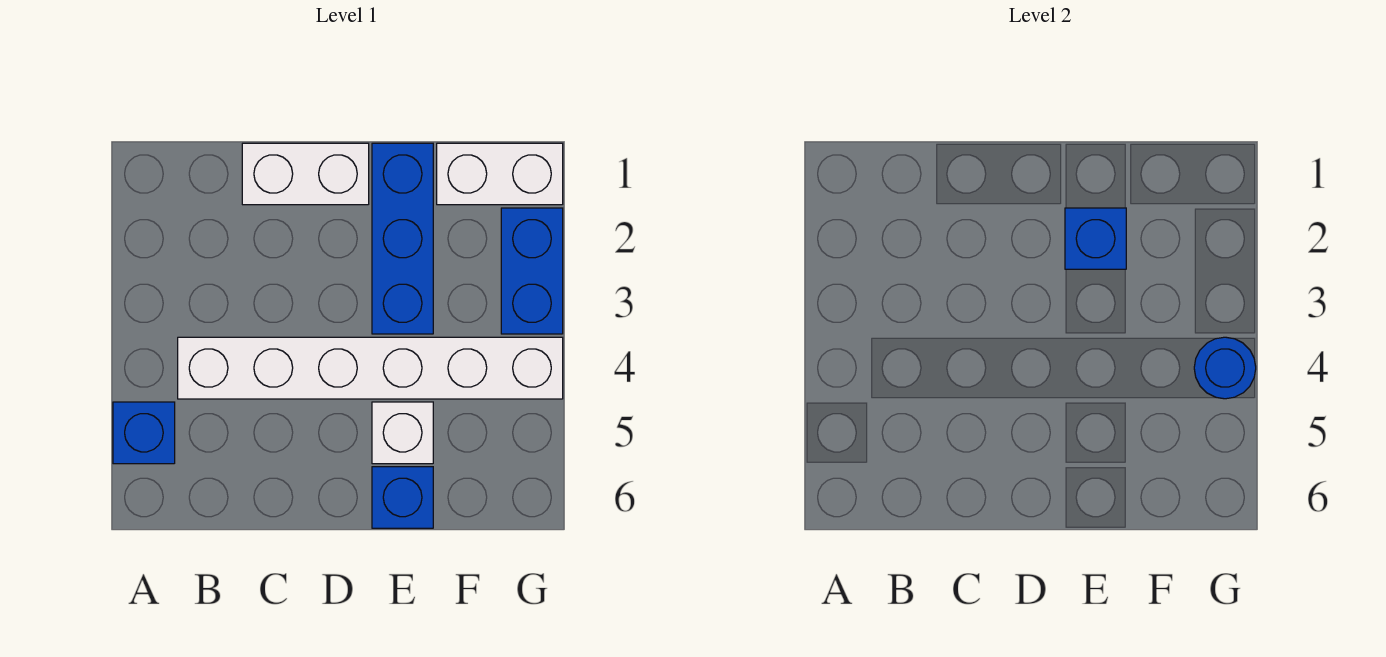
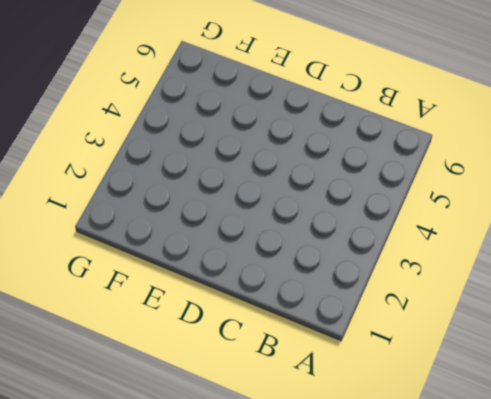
none -> blue brick A5 level 1
none -> white brick B4:G4 level 1

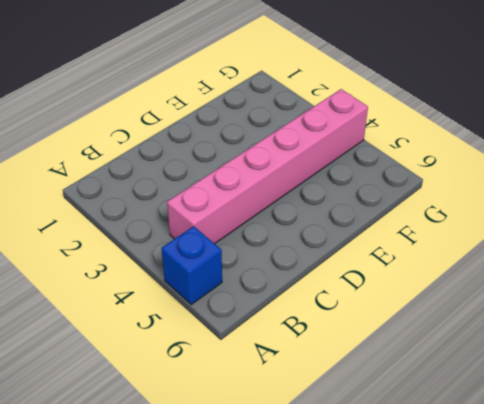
pink brick B4:G4 level 1 -> white brick B4:G4 level 1
none -> white brick C1:D1 level 1
none -> blue brick E1:E3 level 1

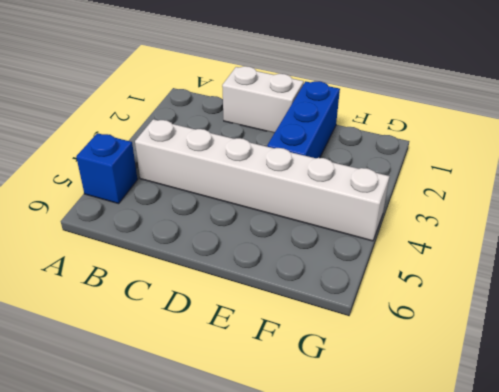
none -> white brick E5 level 1
none -> blue brick E6 level 1

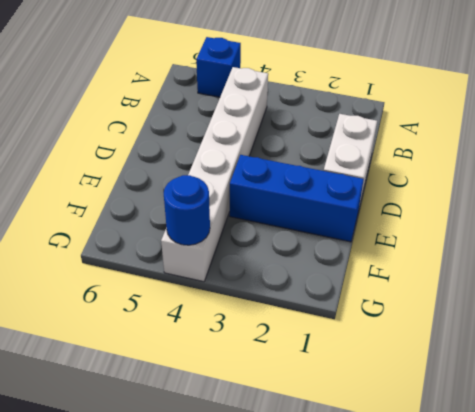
none -> white brick E5 level 1
none -> blue brick E6 level 1

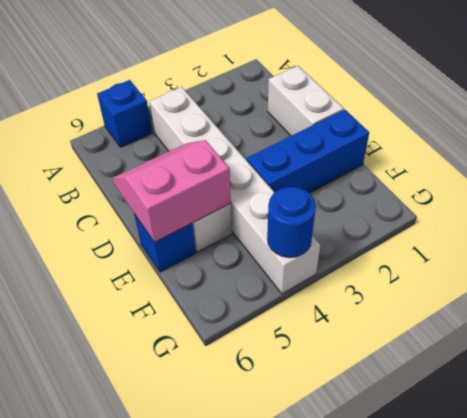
pink slope D5:E6 level 2 top E -> none
none -> white brick F1:G1 level 1
none -> blue brick G2:G3 level 1

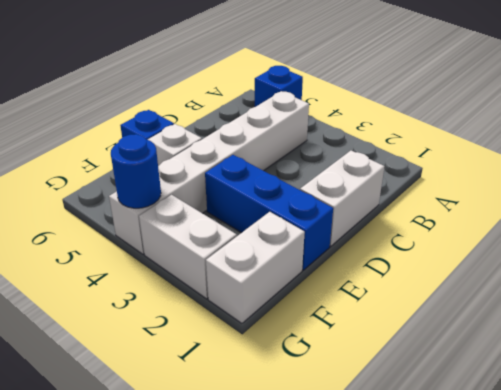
white brick G2:G3 level 1 -> blue brick G2:G3 level 1
none -> blue brick E2 level 2

